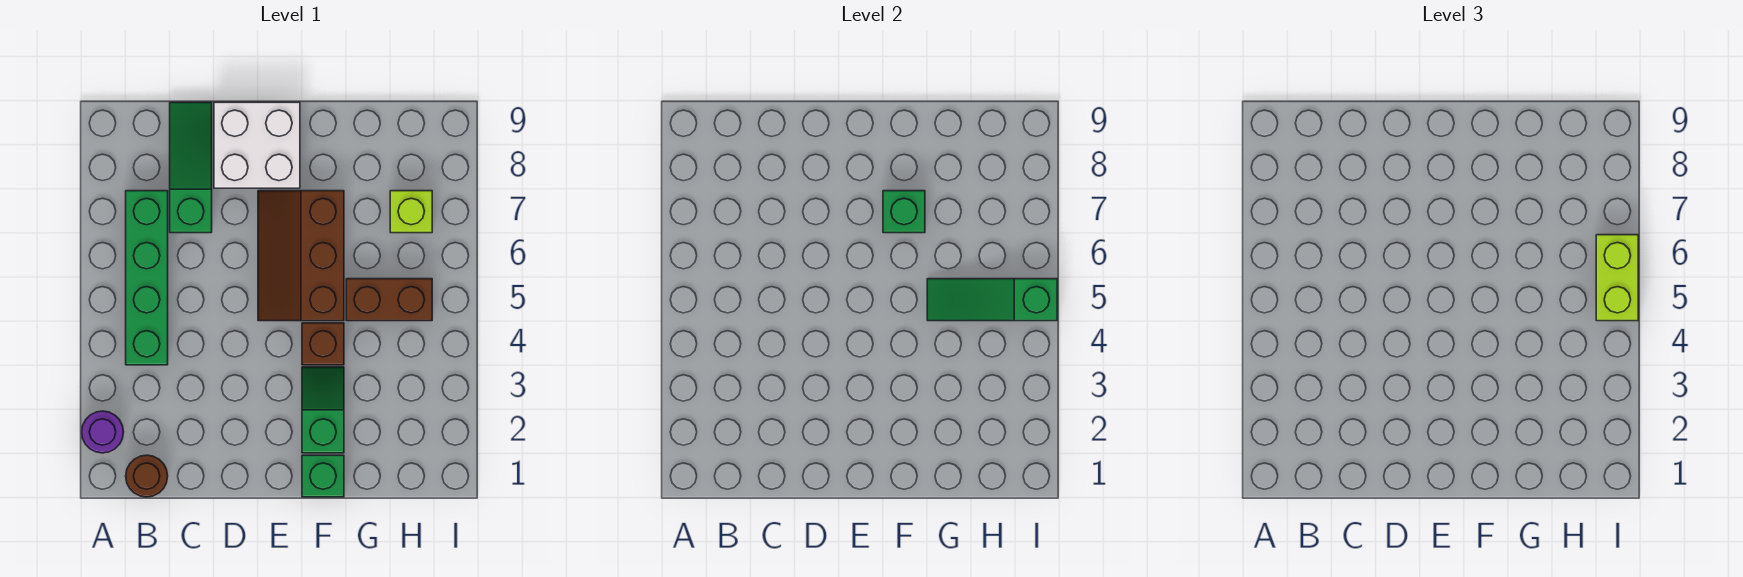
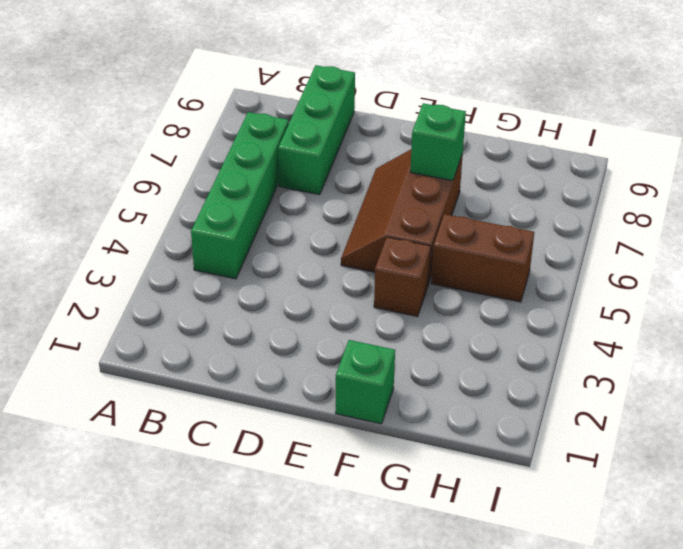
green brick C7:C9 level 1 -> green slope C7:C9 level 1 top 7
none -> purple round brick A2 level 1
none -> brown round brick B1 level 1
none -> white brick D8:E9 level 1

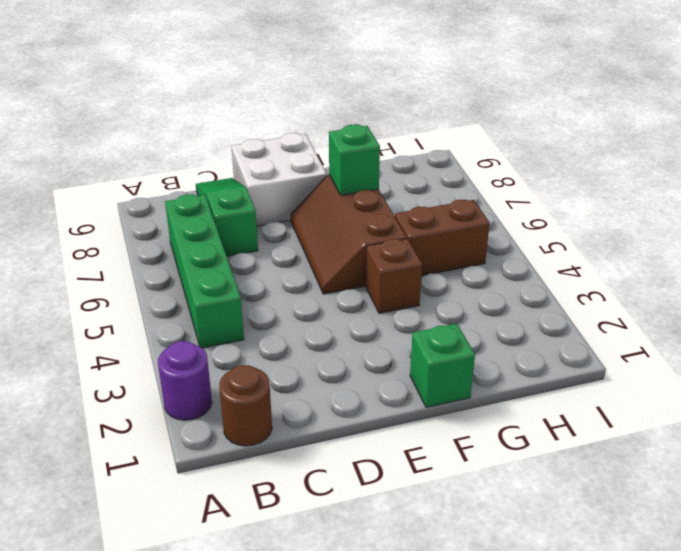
none -> green slope F2:F3 level 1 top 2
none -> lime brick H7 level 1
none -> green slope G5:I5 level 2 top I

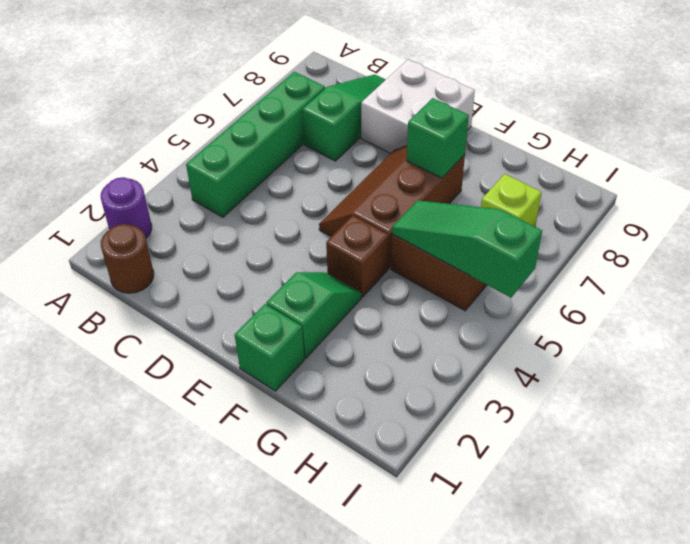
none -> lime brick I5:I6 level 3

